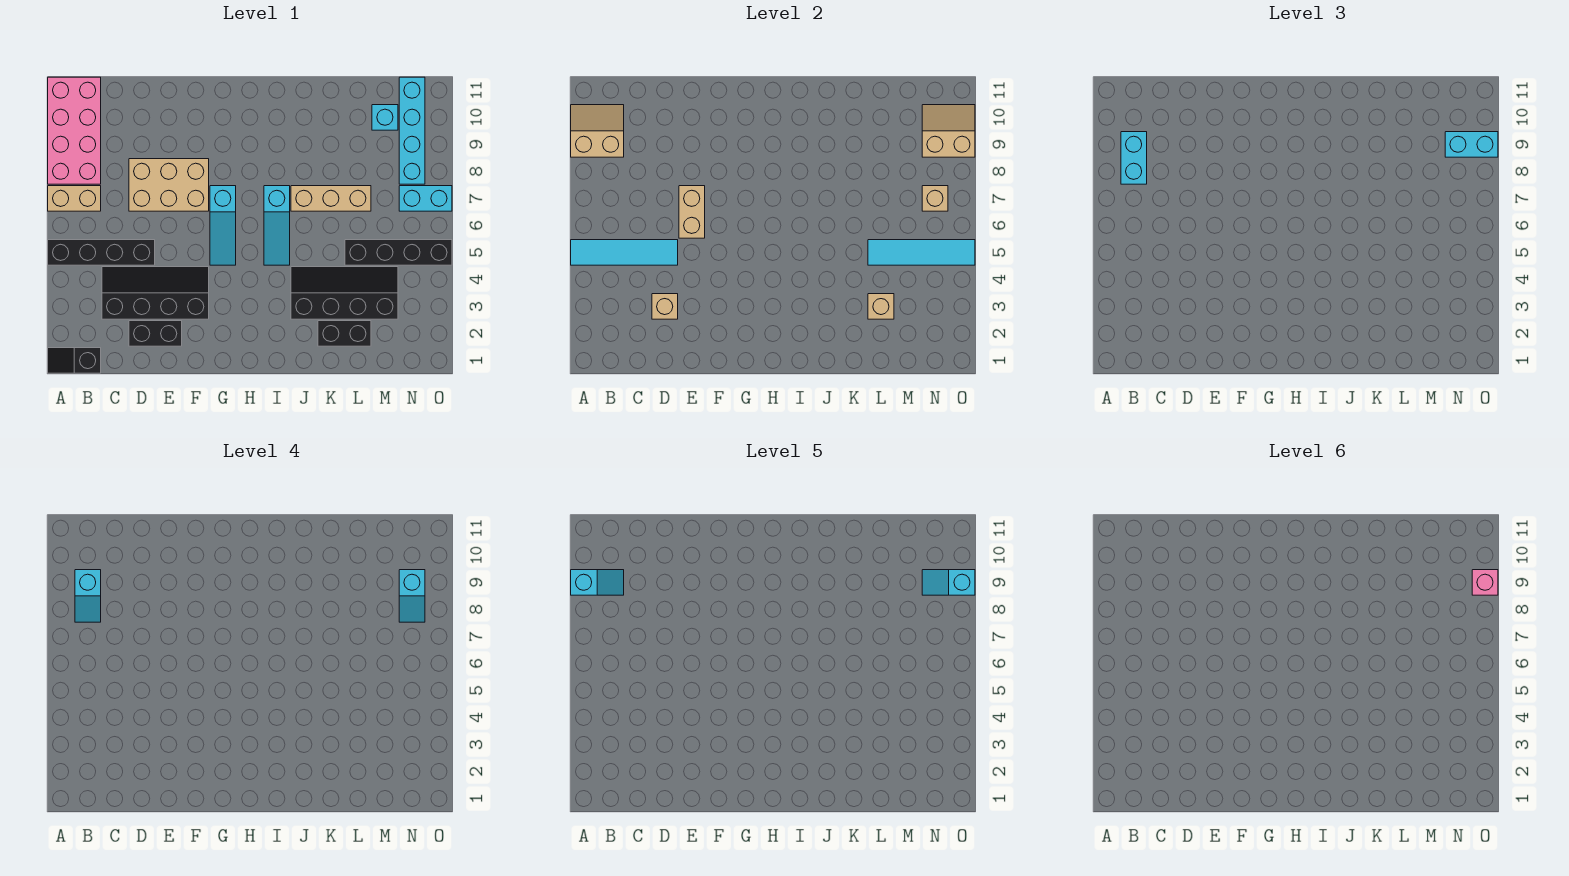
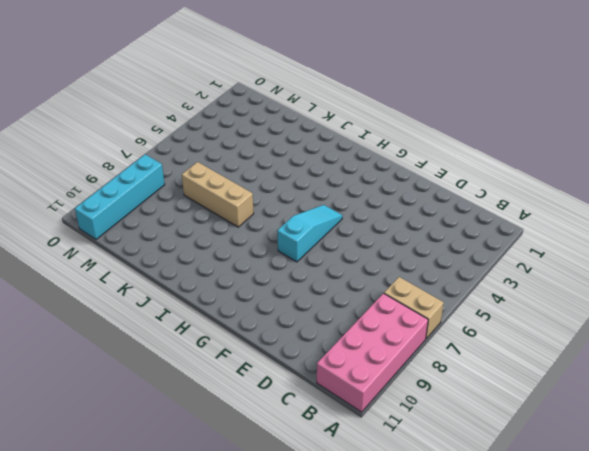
none -> black slope A1:B1 level 1 top B
none -> black brick A5:D5 level 1
none -> black slope C3:F4 level 1 top 3
none -> black brick D2:E2 level 1

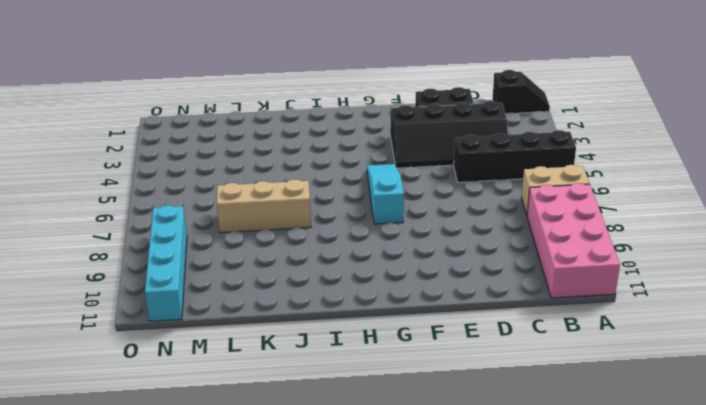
none -> tan brick D7:F8 level 1
none -> cyan slope I5:I7 level 1 top 7
none -> black slope J3:M4 level 1 top 3
none -> black brick K2:L2 level 1

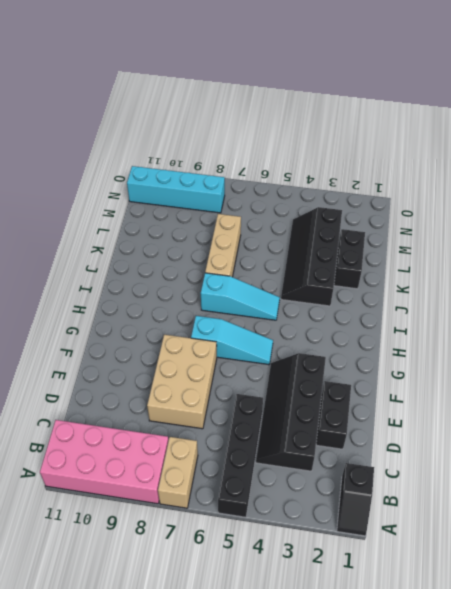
none -> black brick L5:O5 level 1
none -> cyan brick M10 level 1
none -> cyan brick N7:O7 level 1
none -> cyan tile A5:D5 level 2

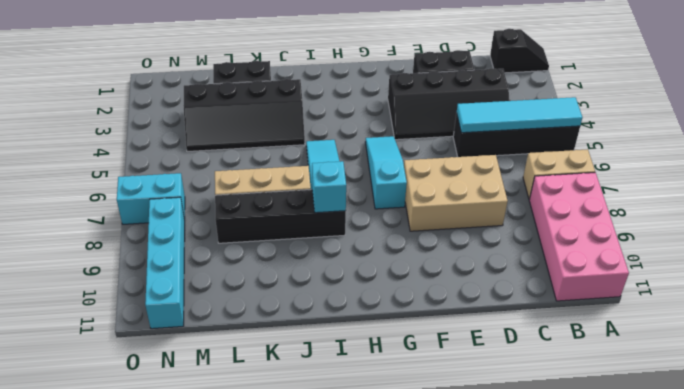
black brick I8:L8 level 1 -> black brick L5:O5 level 1
cyan brick I8 level 2 -> cyan brick M10 level 1
none -> tan slope A9:B10 level 2 top 9
none -> tan brick D3 level 2
none -> tan brick E6:E7 level 2
none -> tan brick L3 level 2

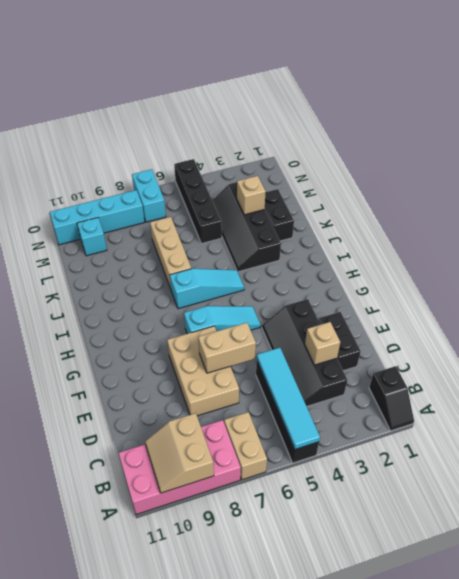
none -> cyan tile L5:O5 level 2
none -> tan brick N7 level 2
none -> tan slope N9:O10 level 2 top 9
none -> cyan brick B8:B9 level 3

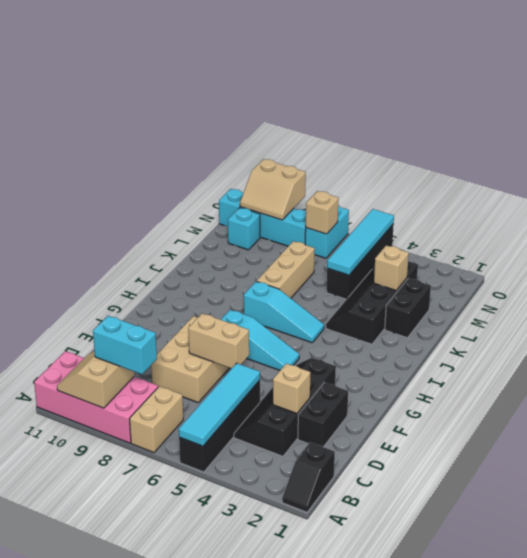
tan slope N9:O10 level 2 top O -> tan slope N9:O10 level 2 top 9
none -> cyan brick N9:O9 level 3
none -> cyan slope B8:B9 level 4 top 9
none -> cyan slope N8:N9 level 4 top 9
none -> cyan slope A9:B9 level 5 top A

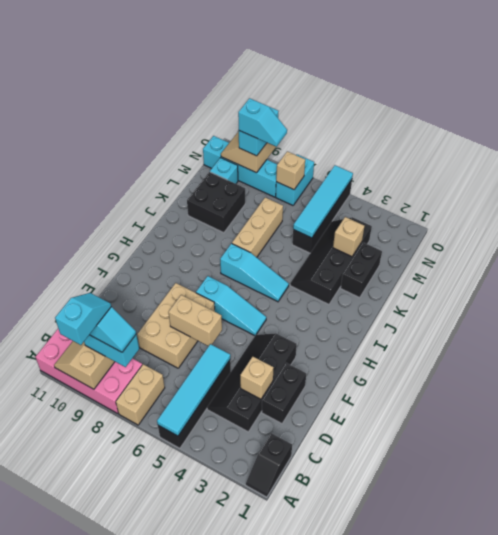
black brick K9:L10 level 1 -> none
none -> cyan slope N9:O9 level 5 top O
none -> pink brick O9 level 6

